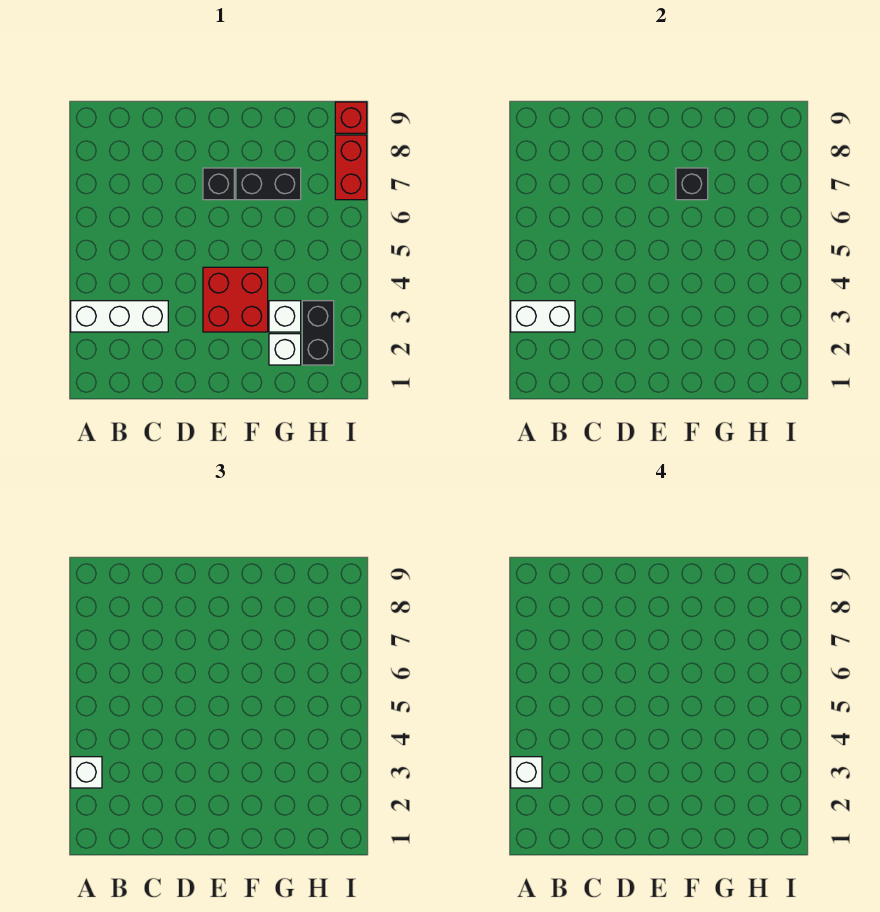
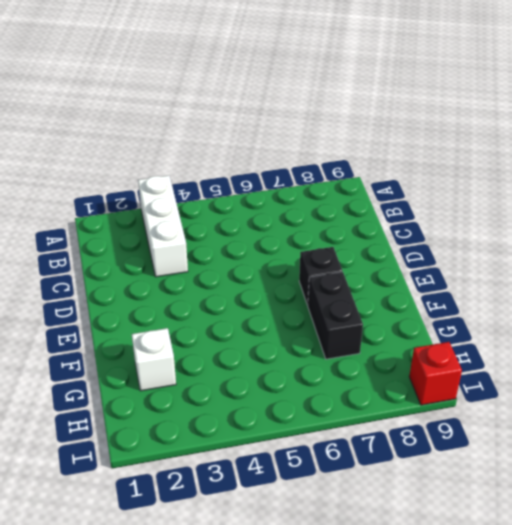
none -> red brick E3:F4 level 1
none -> white brick G3 level 1
none -> black brick H2:H3 level 1

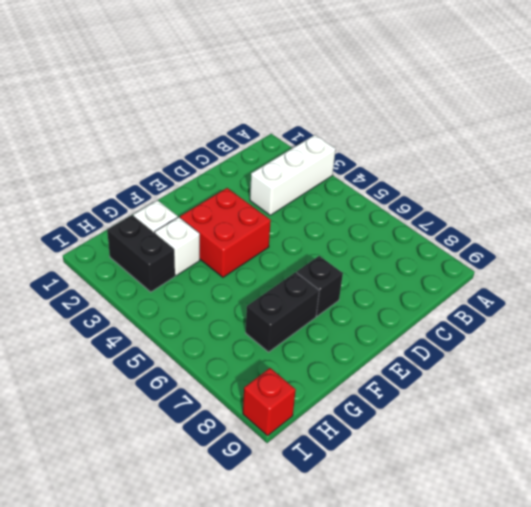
none -> red brick I7:I8 level 1
none -> white brick A3:B3 level 2
none -> black brick F7 level 2

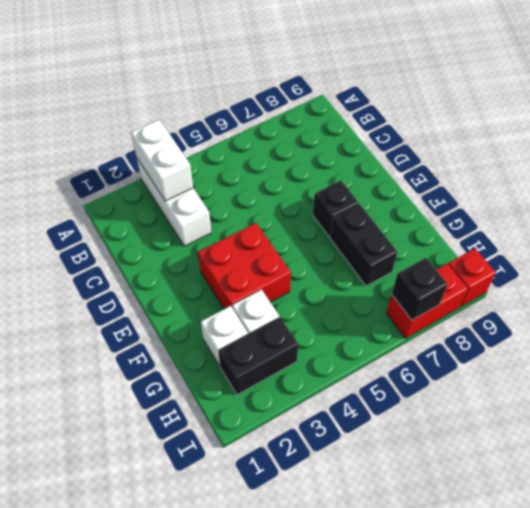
black brick I7 level 2 -> black brick F7 level 2
none -> white brick A3 level 3
none -> white brick A3 level 4

